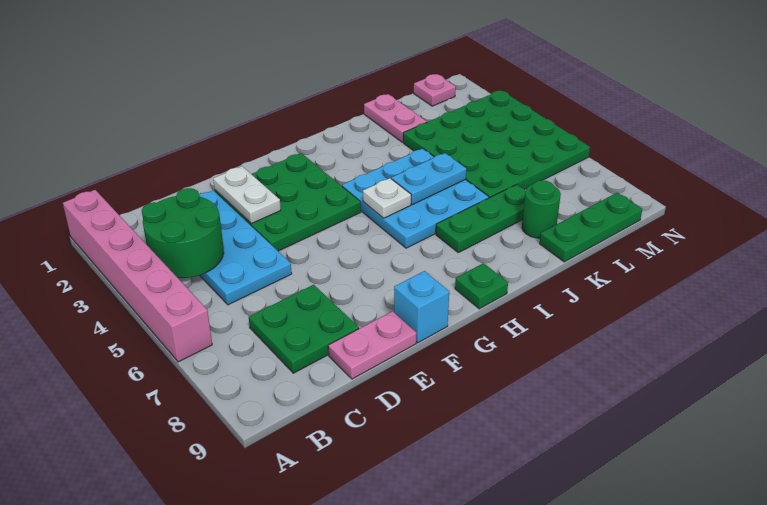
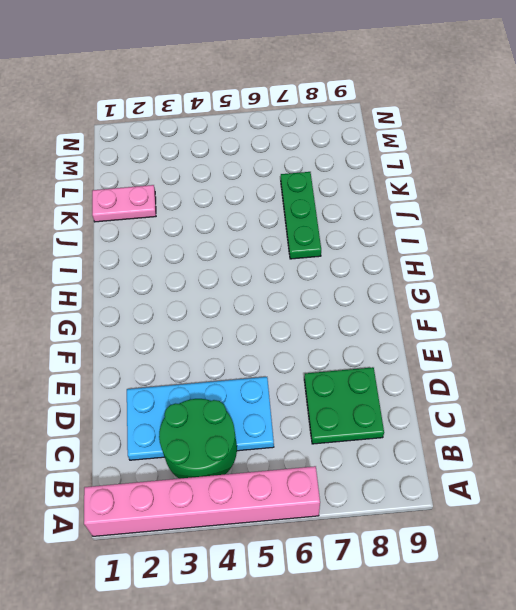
none -> pink plate D9:E9 level 1
none -> green plate E2:G4 level 1
none -> cyan brick F9 level 1

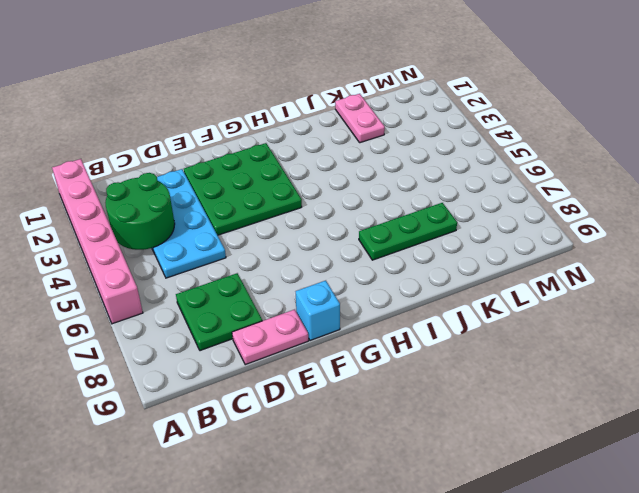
none -> cyan plate H4:J6 level 1
none -> green plate H9 level 1
none -> green plate K3:N6 level 1

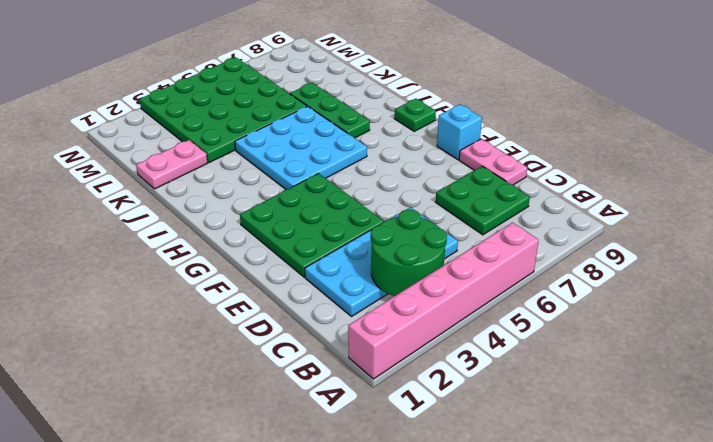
none -> green round brick K8 level 1
none -> green plate K9:M9 level 1
none -> pink plate M1 level 1

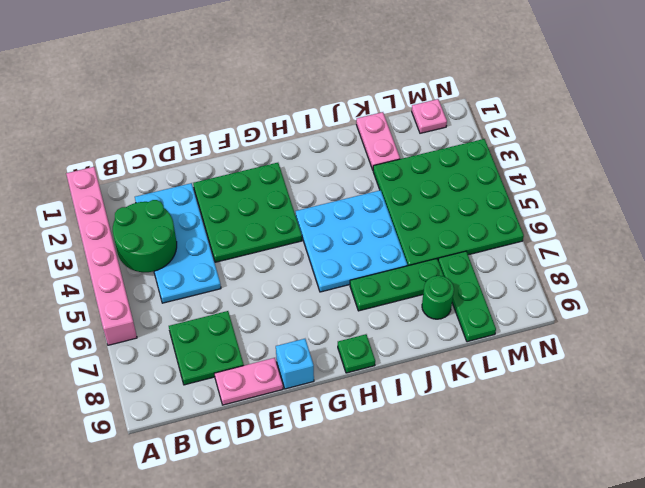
green plate L7:L9 level 1 -> green plate K9:M9 level 1
none -> white plate E2:E3 level 2
none -> white plate H5 level 2
none -> cyan plate I5:J5 level 2

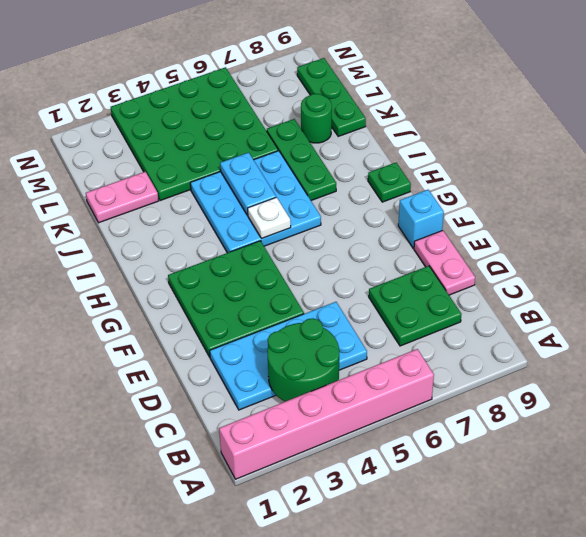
none -> pink plate M1 level 1
none -> white plate E2:E3 level 2

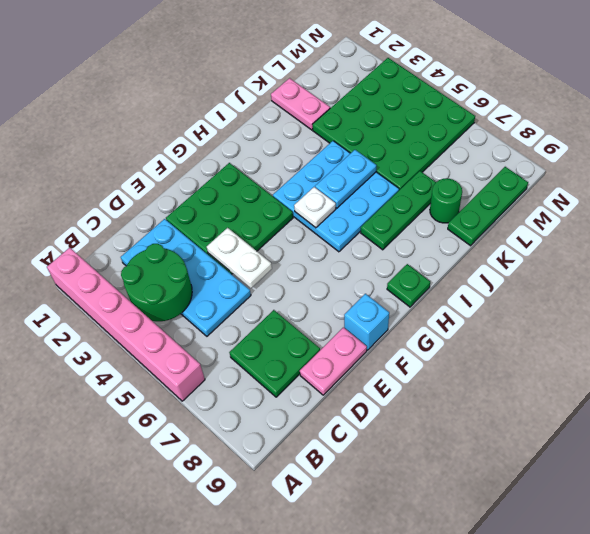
white plate E4:E5 level 2 -> white plate E2:E3 level 2
none -> pink plate M1 level 1

